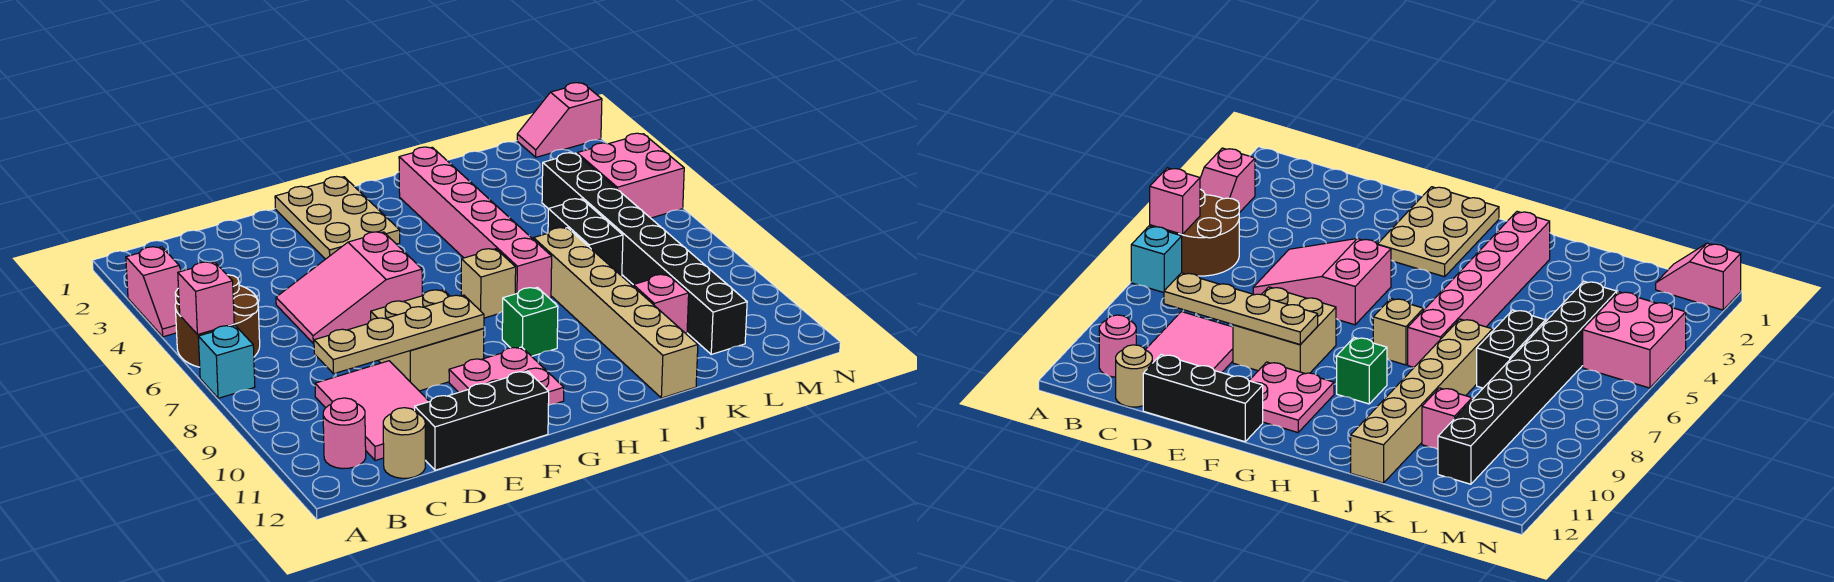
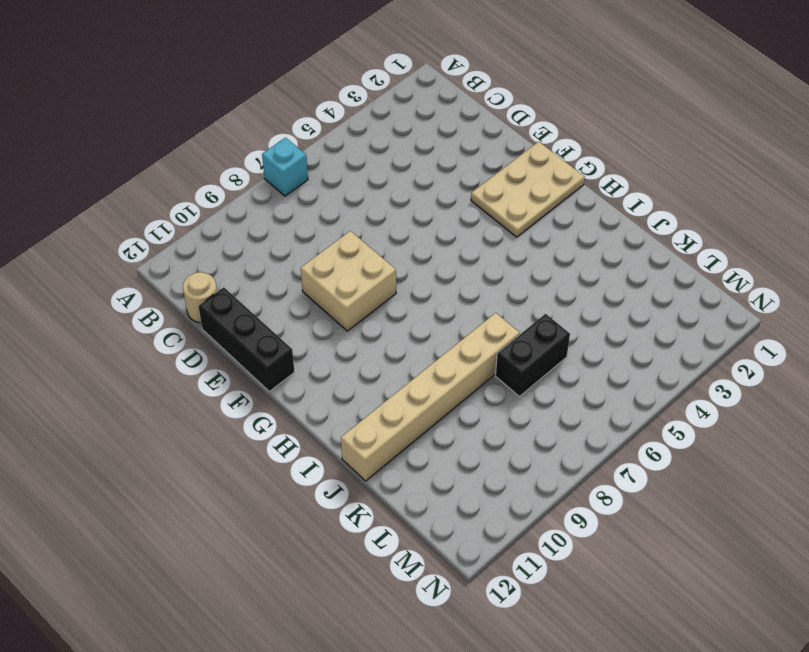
none -> pink slope A3:A4 level 1 top 3
none -> brown round brick A5:B6 level 1
none -> pink round brick B11 level 1

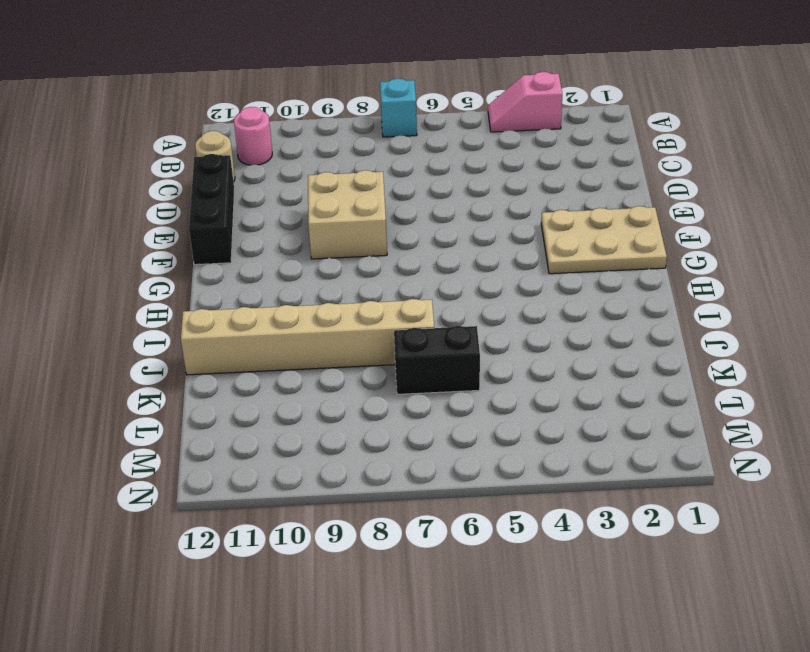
none -> brown round brick A5:B6 level 1
none -> pink tile C9:D11 level 1
none -> pink slope D5:F6 level 1 top F

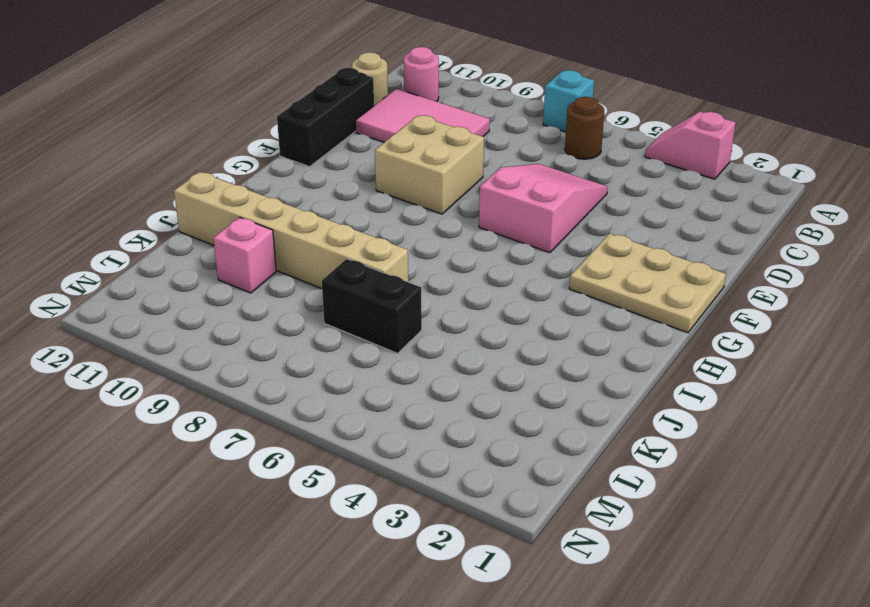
brown round brick B6 level 1 -> brown round brick A5:B6 level 1
none -> pink plate F10:G11 level 1
none -> tan brick H7 level 1
none -> green brick H9 level 1

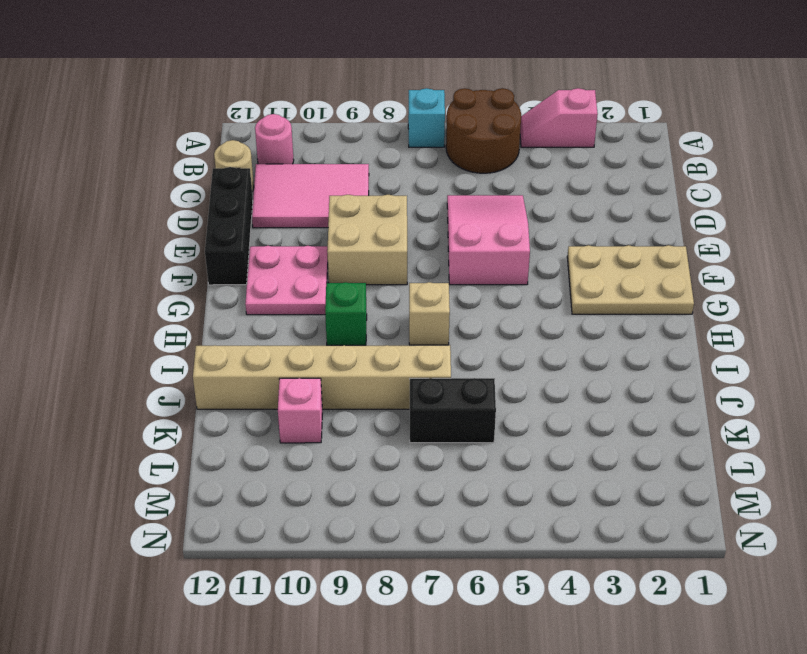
none -> pink brick I2:I7 level 1
none -> black brick L4:L11 level 1
none -> pink slope M1:N1 level 1 top N

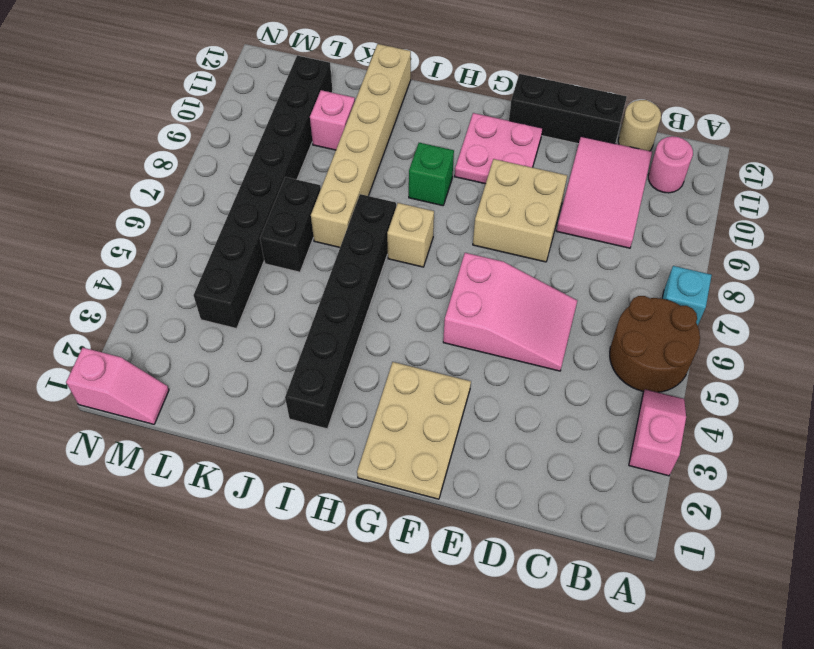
black brick I2:I7 level 1 -> pink brick I2:I7 level 1
none -> pink brick M4:N5 level 1
none -> pink brick A6 level 2
none -> tan plate C9:F9 level 2

